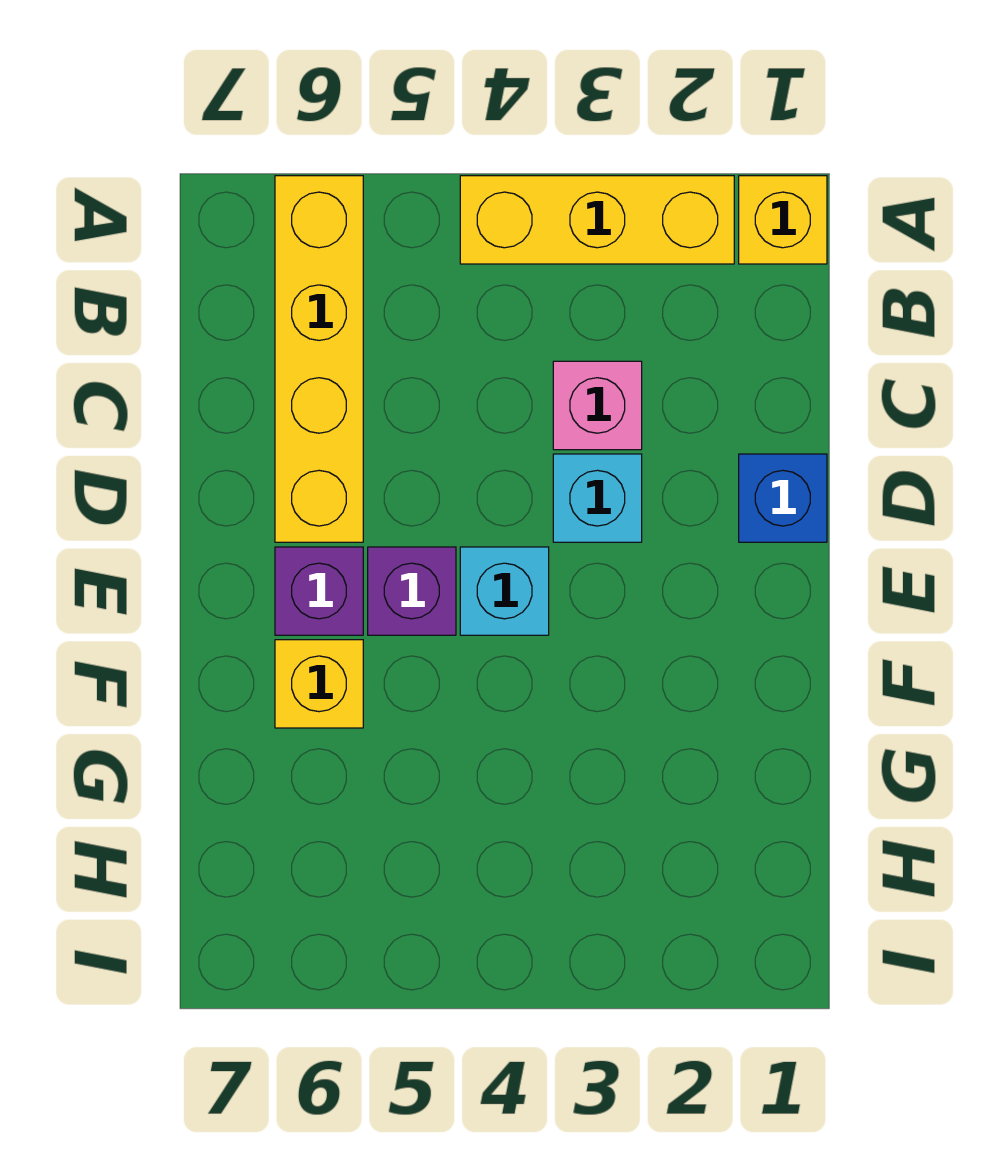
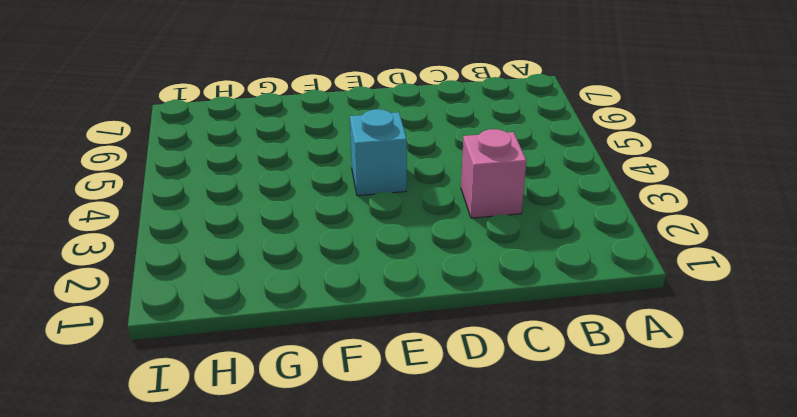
none -> yellow brick A1 level 1
none -> yellow brick A2:A4 level 1

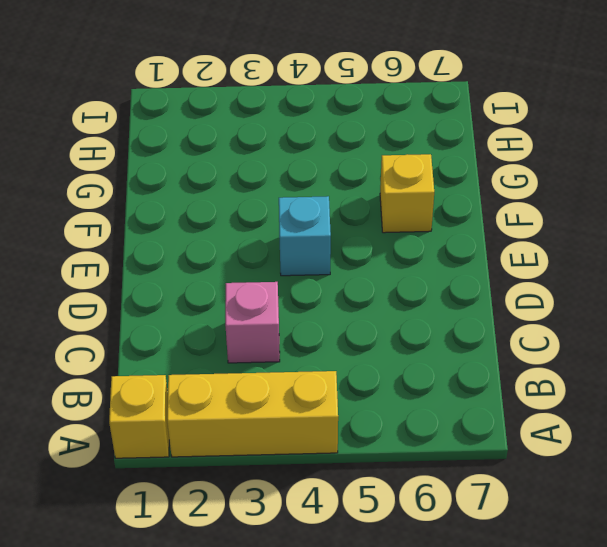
none -> yellow brick A6:D6 level 1
none -> blue brick D1 level 1

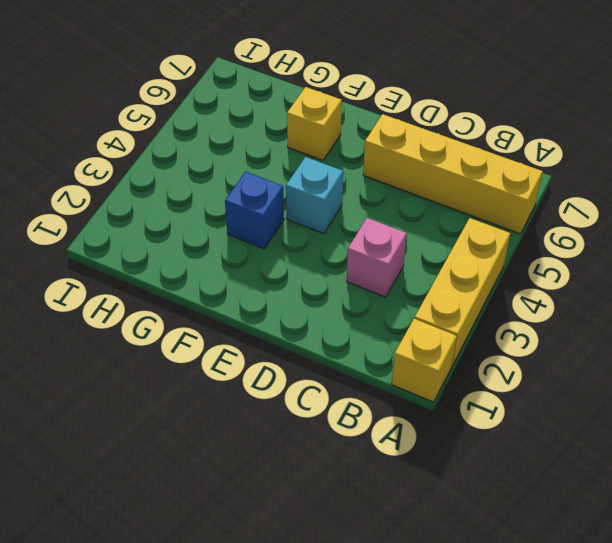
blue brick F3 level 1 -> blue brick D1 level 1
none -> cyan brick D3 level 1
none -> purple brick E5 level 1

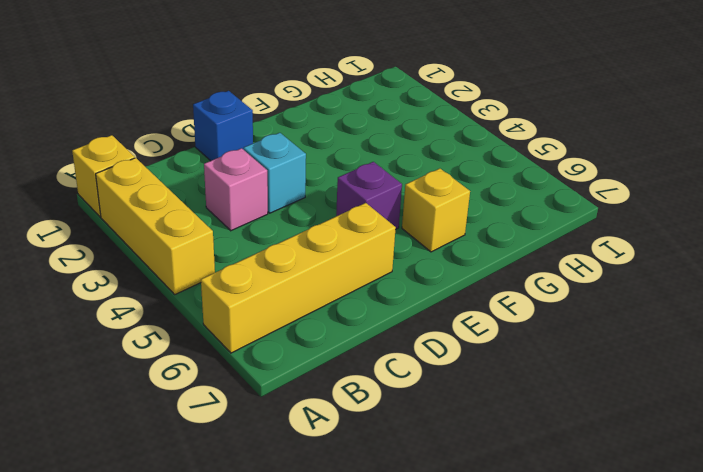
none -> cyan brick E4 level 1
none -> purple brick E6 level 1

